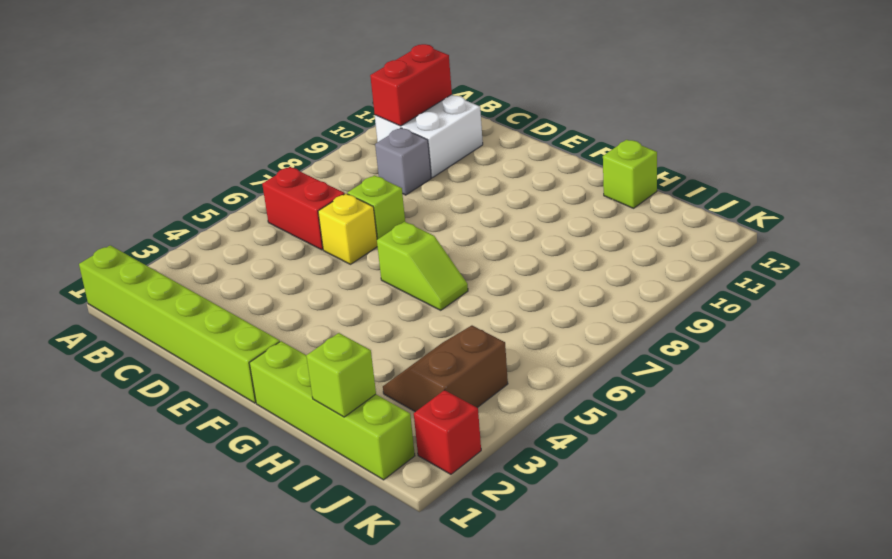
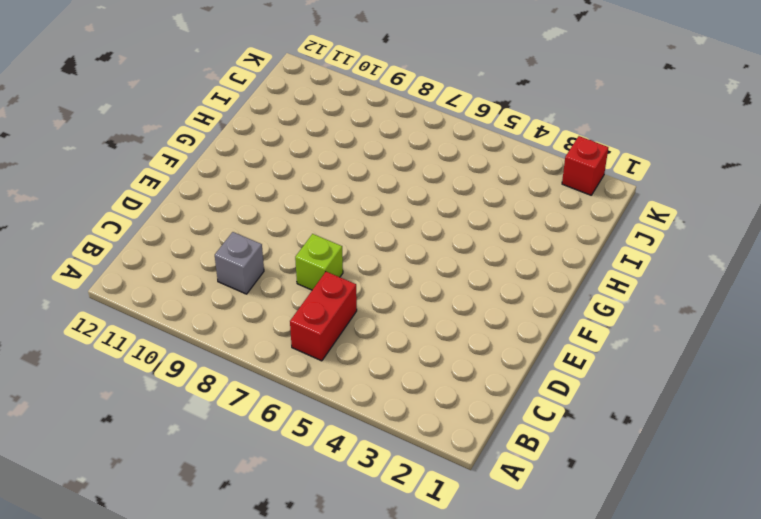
none -> lime brick A1:F1 level 1
none -> white brick B10:C11 level 1
none -> yellow brick D6 level 1

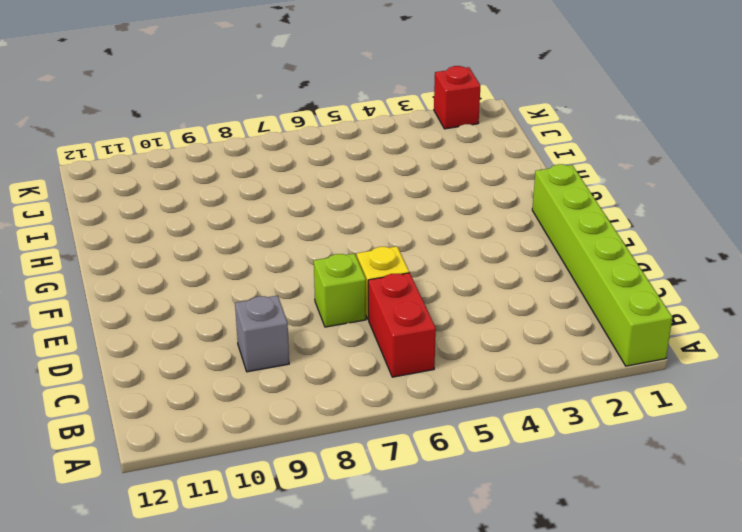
none -> white brick B10:C11 level 1
none -> lime slope F6:G6 level 1 top F
none -> lime brick G1:J1 level 1

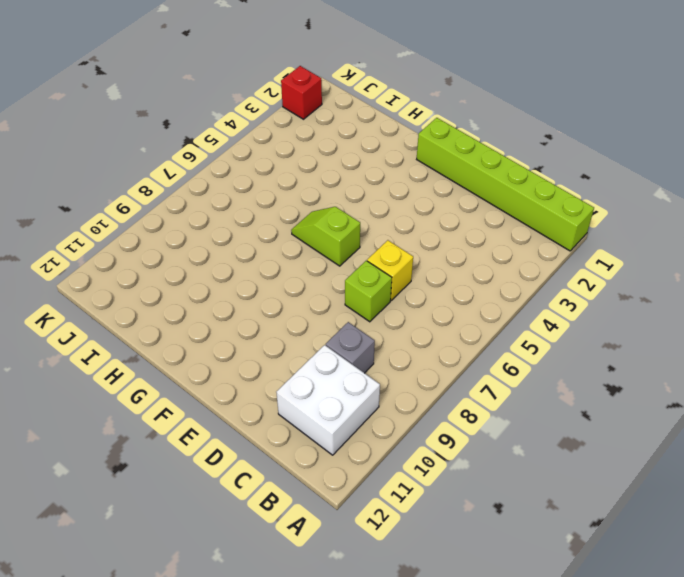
none -> red brick B6:C6 level 1
none -> lime brick G1:J1 level 1
none -> lime brick H12 level 1

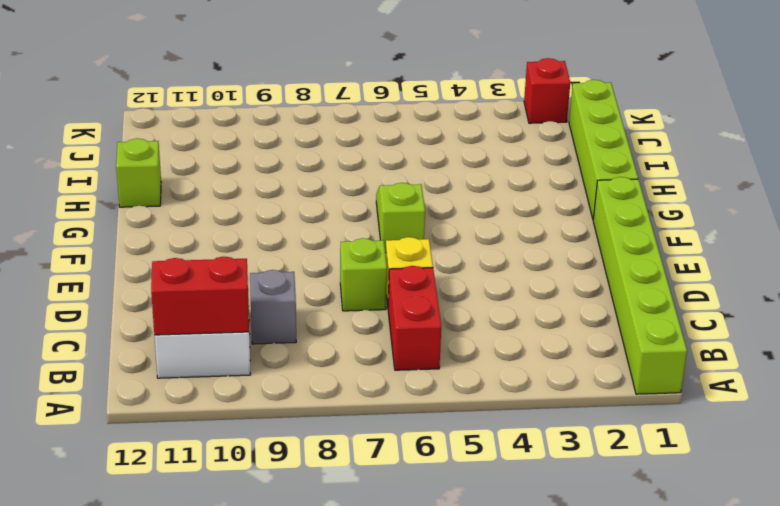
none -> brown slope I3:J4 level 1 top J
none -> lime brick I1 level 2

